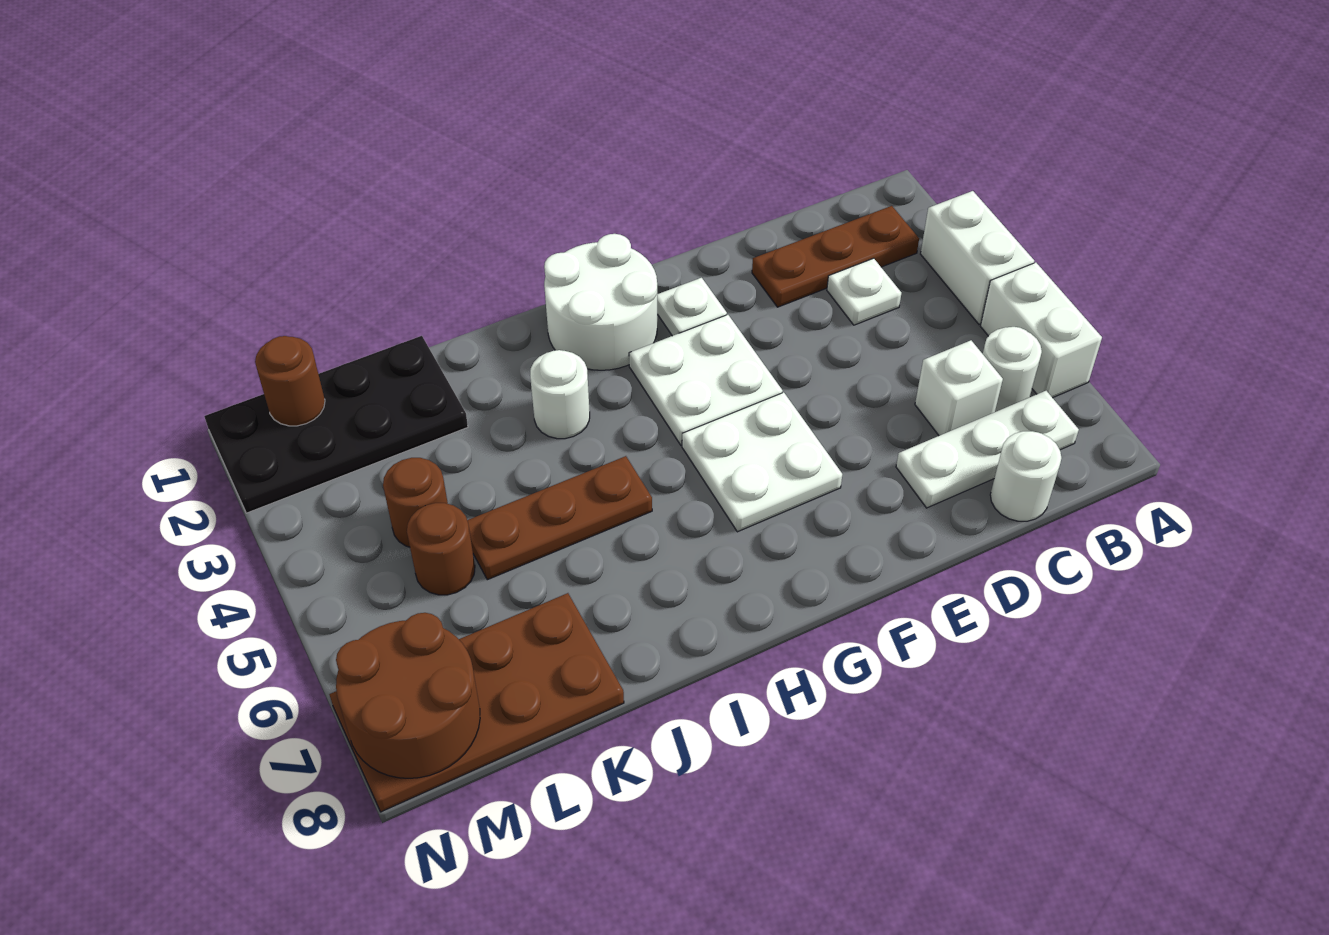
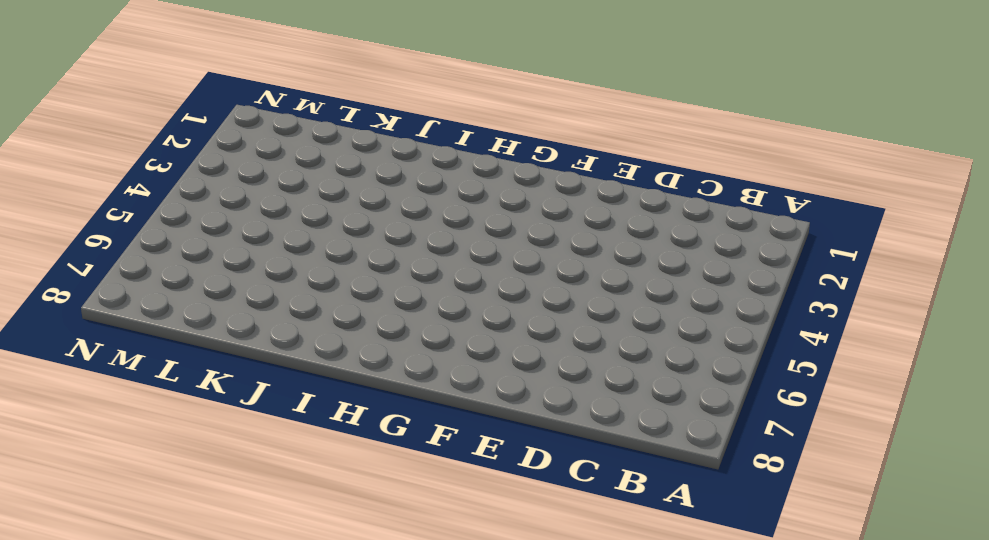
none -> white brick A3:A4 level 1
none -> white brick A5:A6 level 1
none -> brown plate B2:D2 level 1

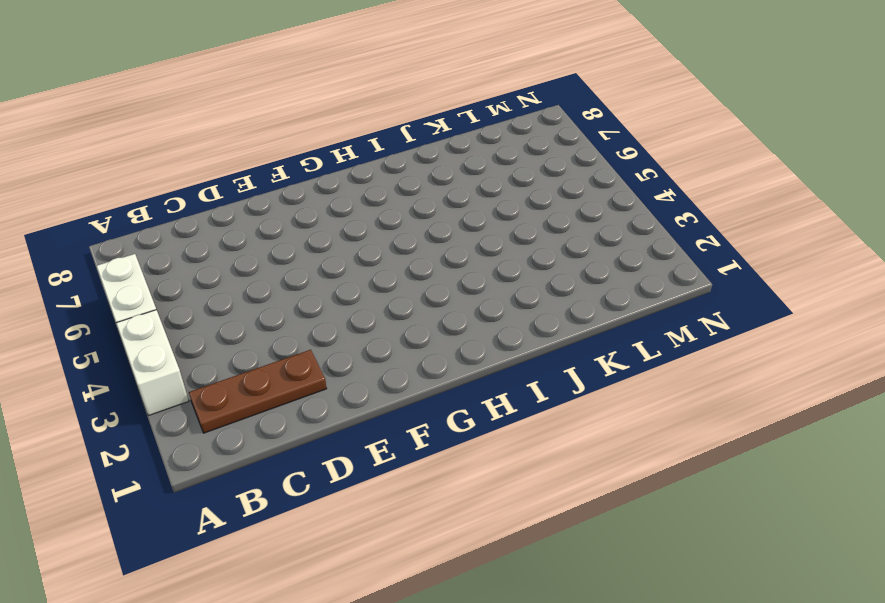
none -> white round brick B6 level 1
none -> white plate B7:D7 level 1
none -> white plate C3 level 1

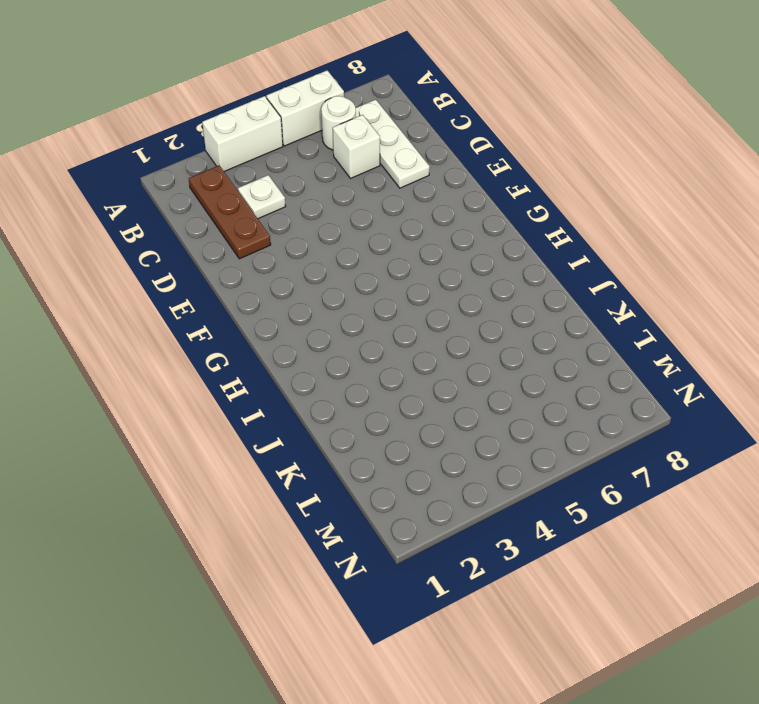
none -> white round brick C8 level 1
none -> white plate F2 level 1
none -> white plate F3:G4 level 1

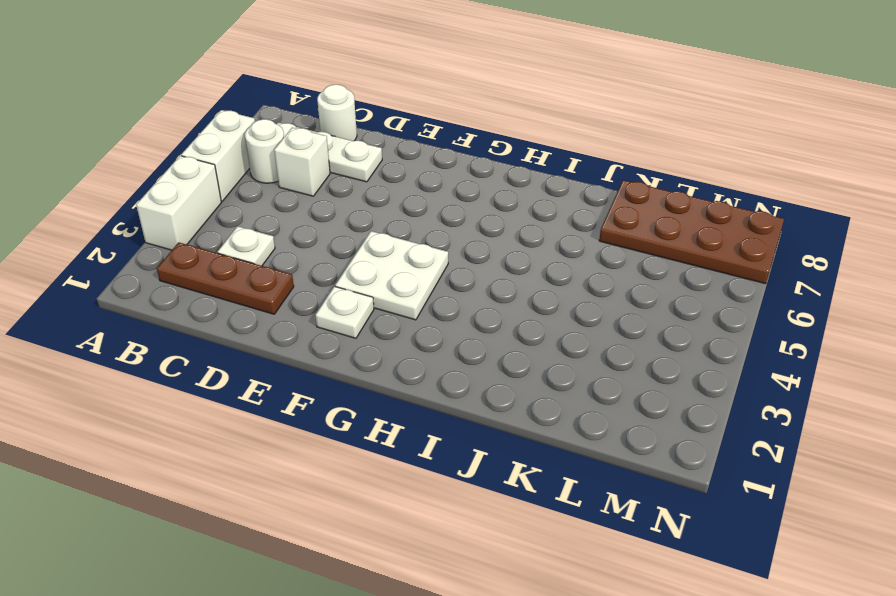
none -> white plate F5:G6 level 1
none -> white round brick G1:H2 level 1
none -> white round brick I3 level 1

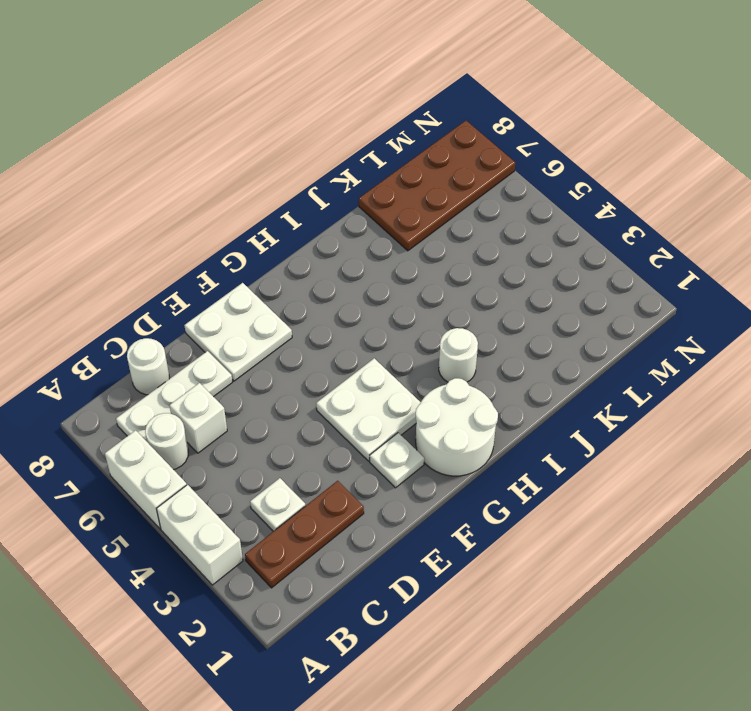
white plate E7:F8 level 1 -> white plate F5:G6 level 1
none -> brown plate I5:K5 level 1
none -> black plate K1:N2 level 1
none -> brown round brick L4 level 1

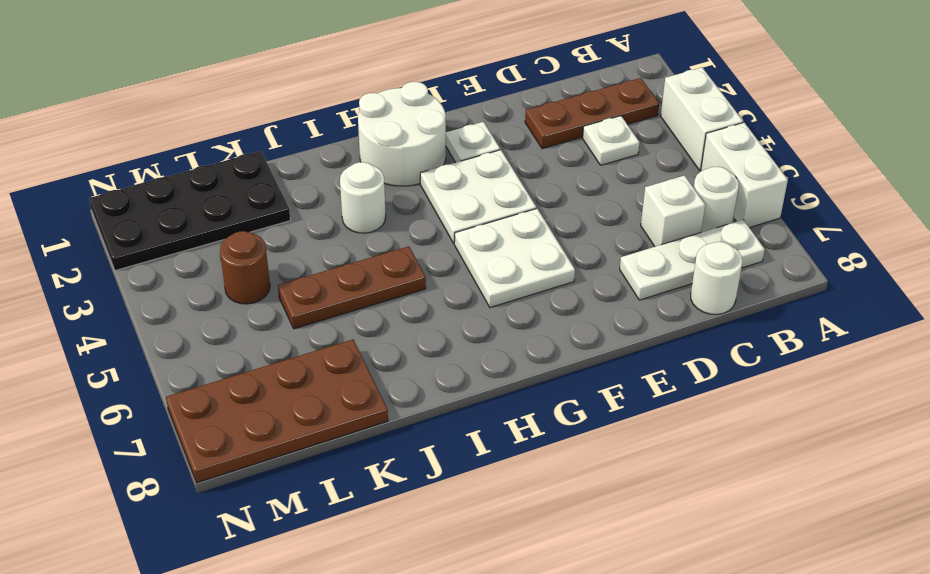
none -> brown round brick L5 level 1
none -> brown round brick M1 level 2
none -> brown round brick M7:N8 level 2

